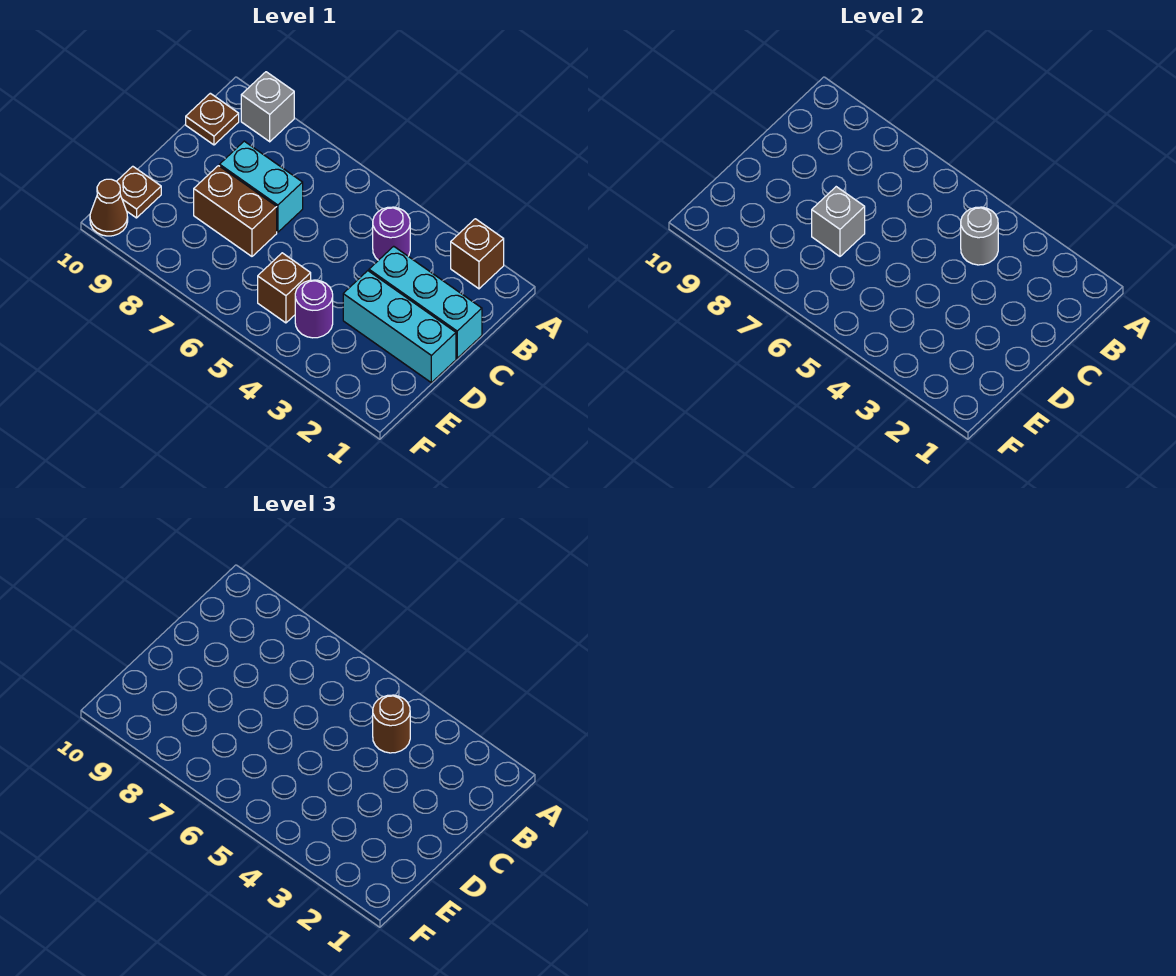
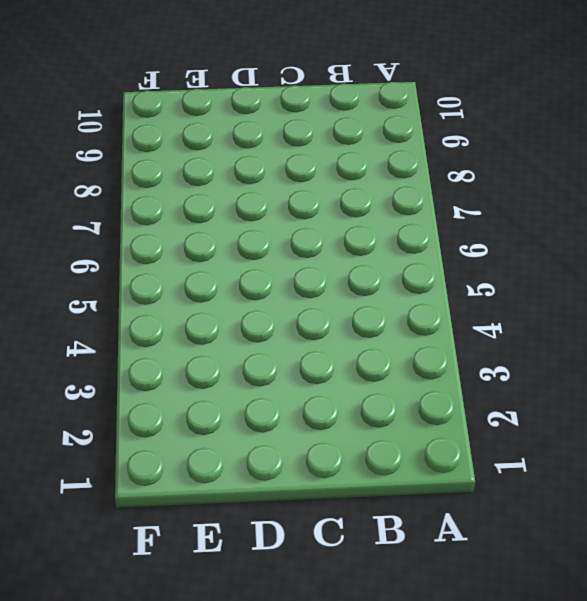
none -> brown brick A2 level 1
none -> grey brick A9 level 1
none -> purple round brick B4 level 1

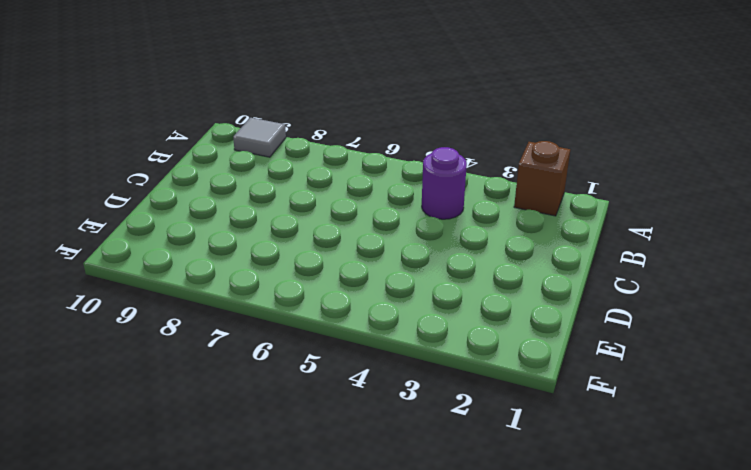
grey tile A9 level 1 -> grey brick A9 level 1
none -> brown plate B10 level 1
none -> cyan brick C1:C3 level 1
none -> cyan brick C7:C8 level 1

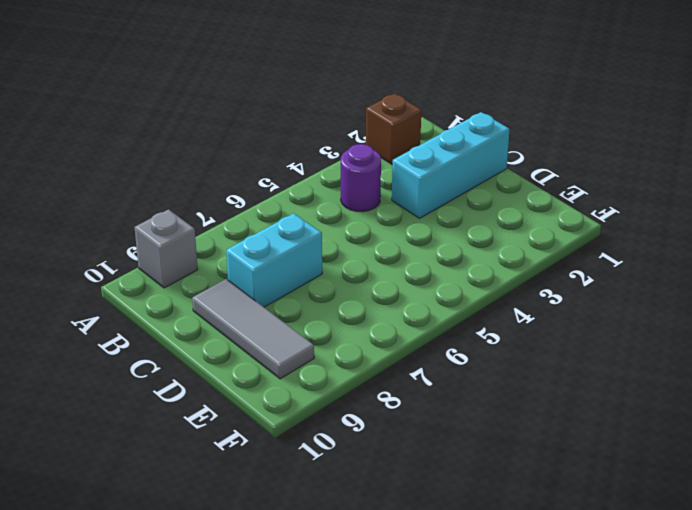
grey tile C9:E9 level 1 -> none
none -> brown plate B10 level 1
none -> cyan brick D1:D3 level 1
none -> brown brick D7:D8 level 1

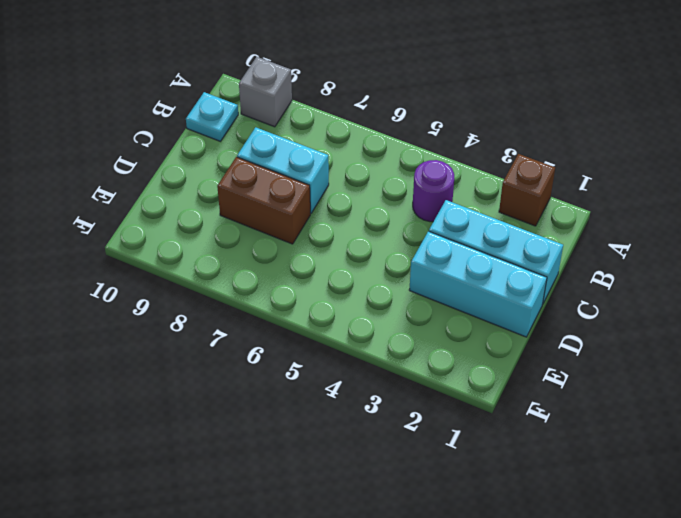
cyan plate B10 level 1 -> brown plate B10 level 1
none -> purple round brick E4 level 1
none -> brown brick E5 level 1
none -> brown plate E10 level 1

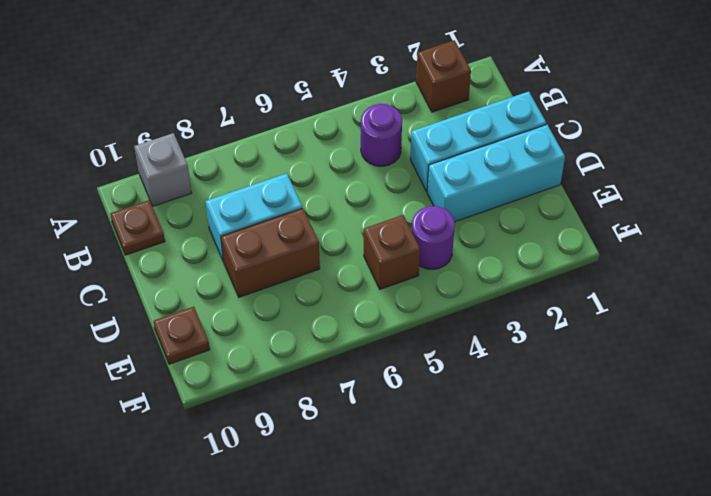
none -> brown cone F10 level 1
none -> grey round brick B4 level 2
none -> grey brick D7 level 2

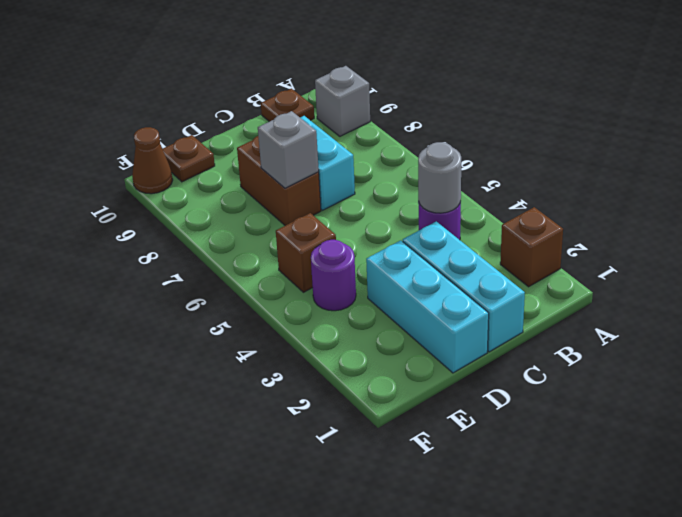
none -> brown round brick B4 level 3

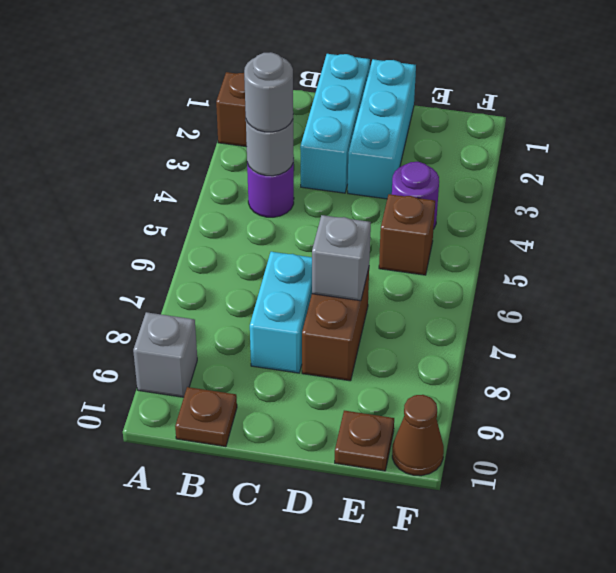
grey round brick B4 level 3 -> brown round brick B4 level 3

